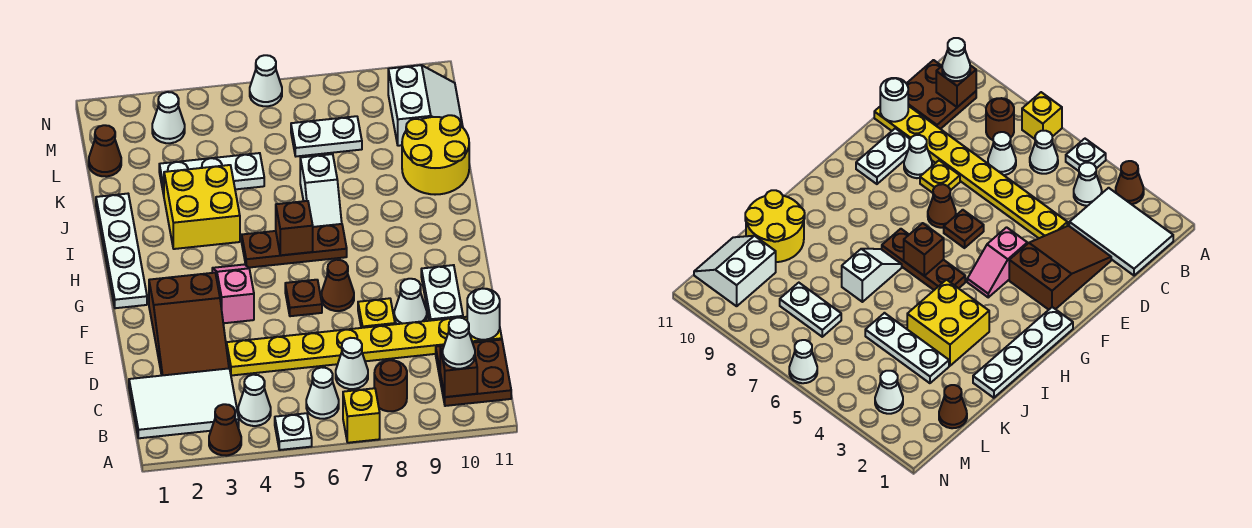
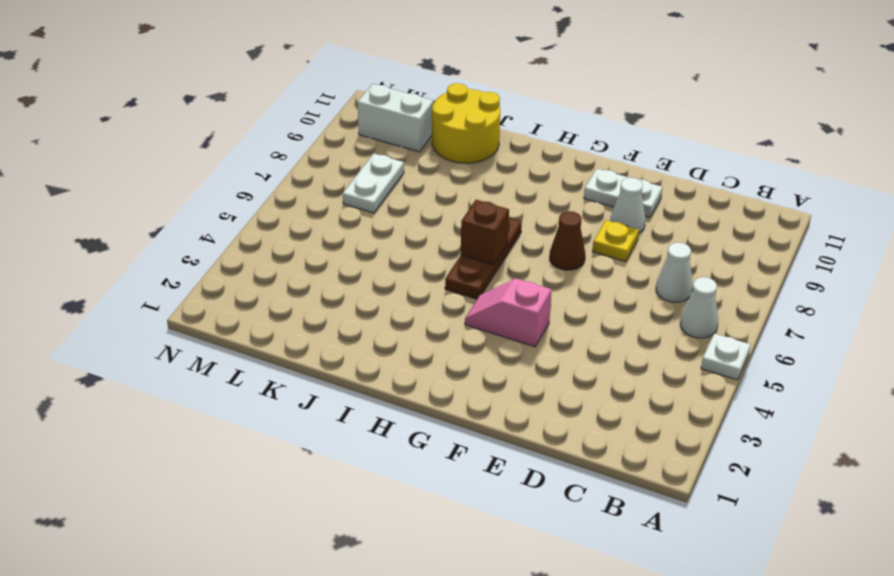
none -> brown cone A3 level 1
none -> yellow brick A7 level 1
none -> white tile B1:C3 level 1
none -> white cone B4 level 1

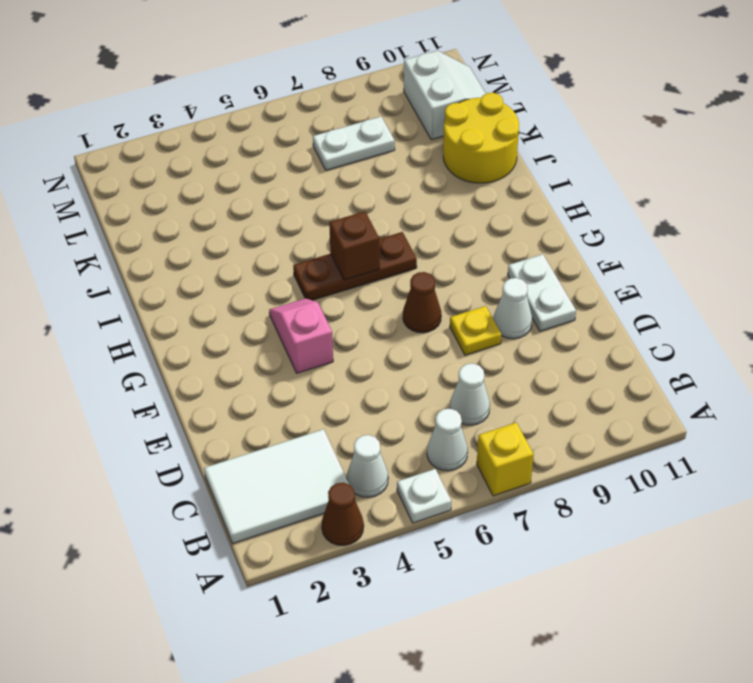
none -> brown round brick B8 level 1
none -> brown plate B10:C11 level 1
none -> brown slope D2:F3 level 1 top F
none -> yellow plate D4:D11 level 1

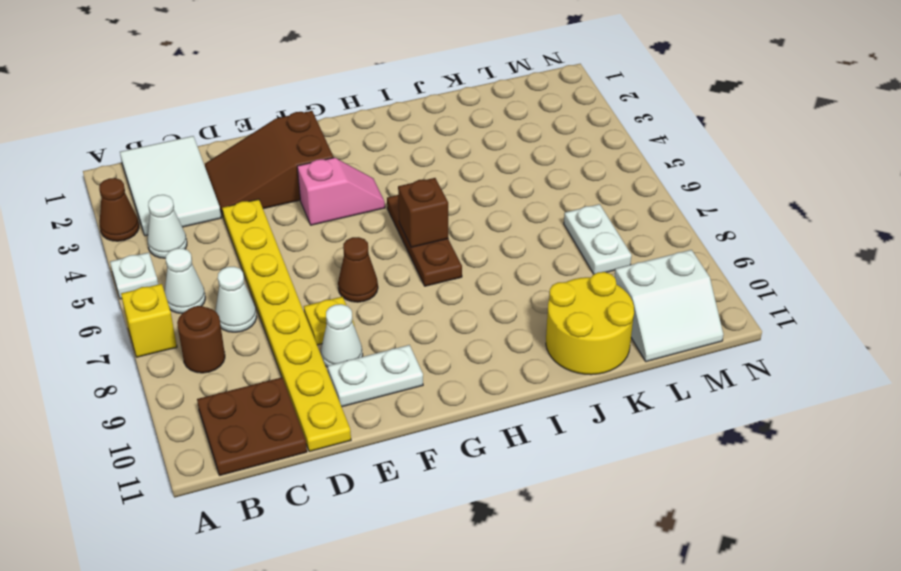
none -> brown plate F6 level 1
none -> white plate G1:J1 level 1
none -> yellow brick I3:J4 level 1
none -> white slope I7:J7 level 1 top J

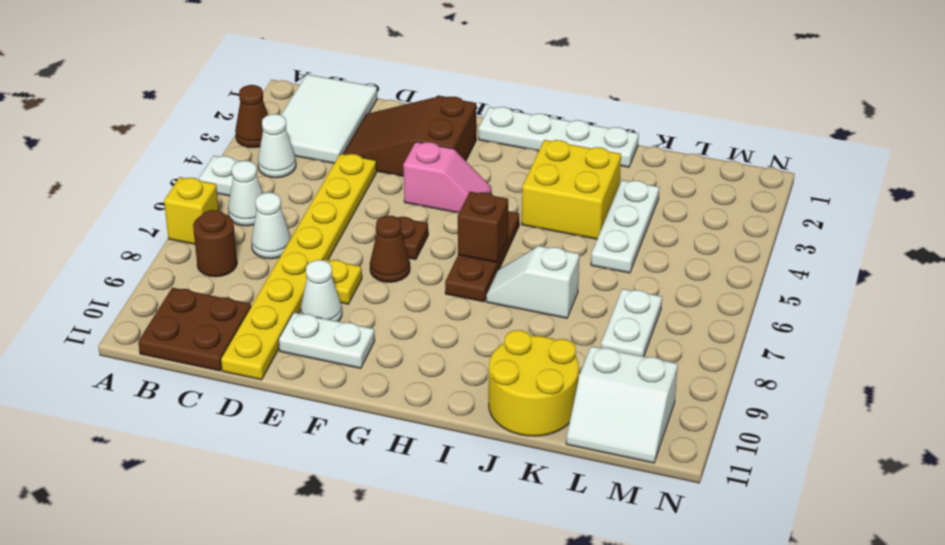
none -> brown cone L1 level 1
none -> white cone M3 level 1
none -> white cone N6 level 1
none -> brown brick B10 level 2

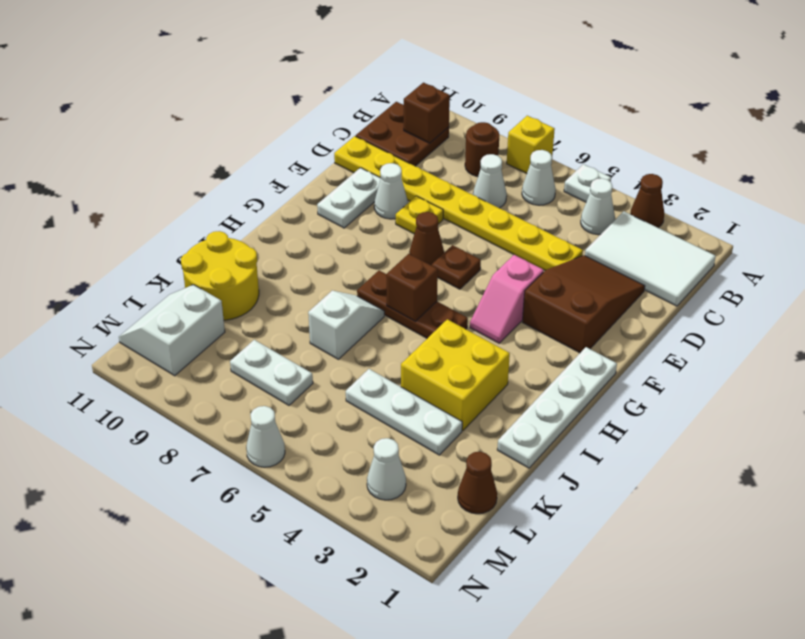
none -> white round brick D11 level 2
none -> white cone B10 level 3

